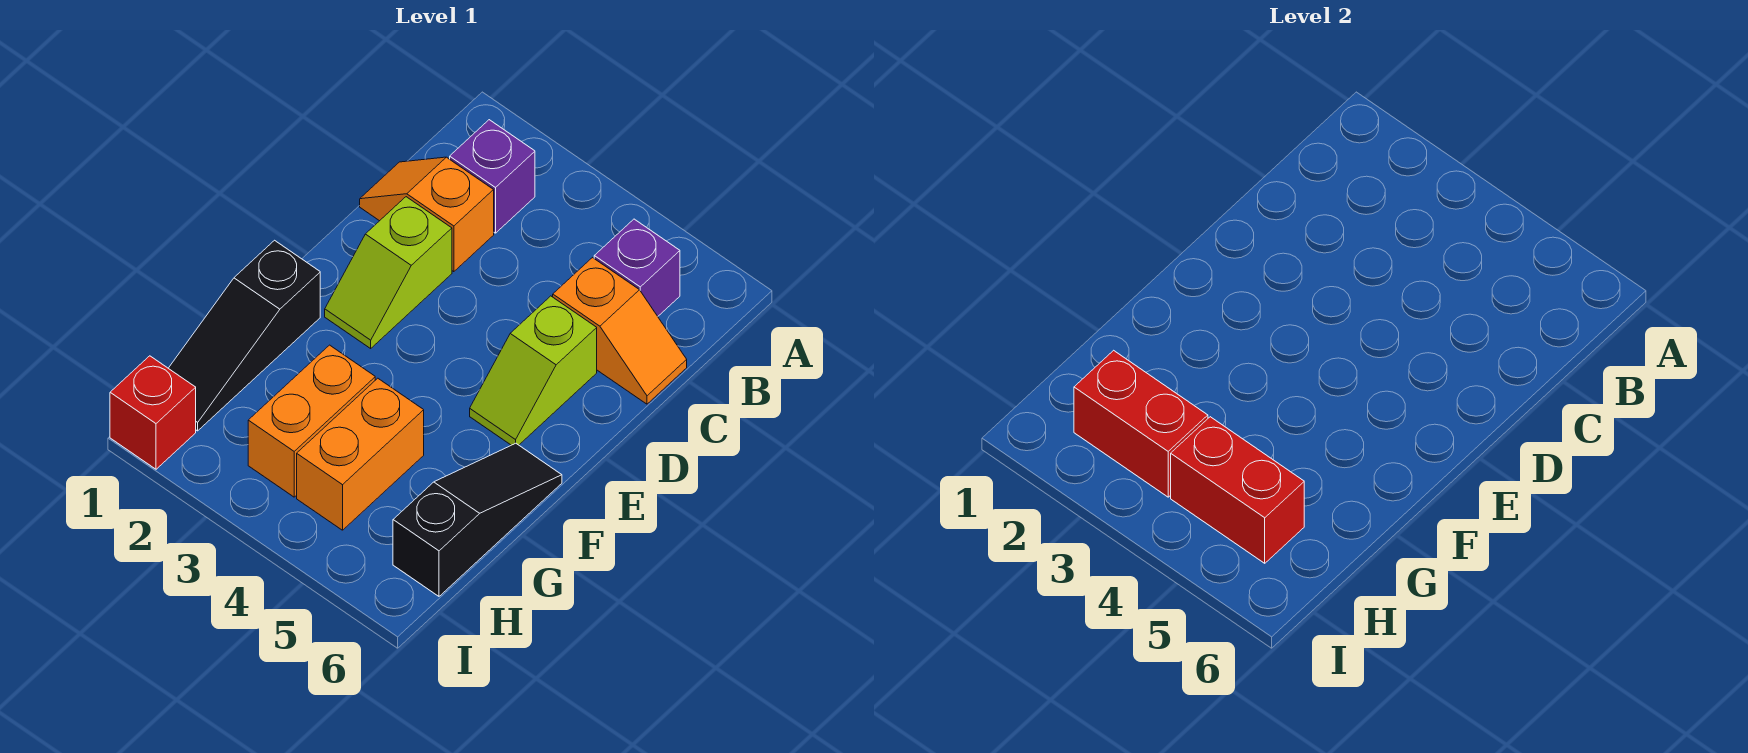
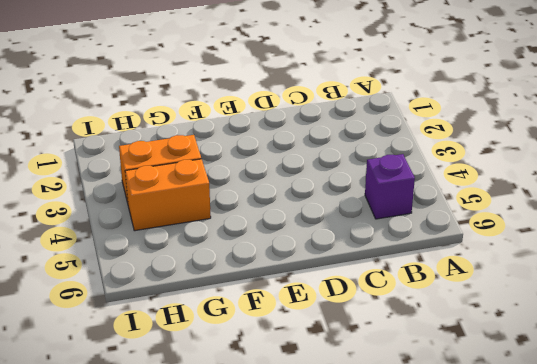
none -> purple brick B2 level 1
none -> orange slope C1:C2 level 1 top 2
none -> orange slope C5:C6 level 1 top 5

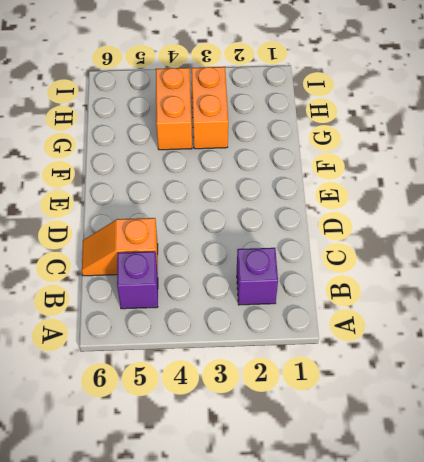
none -> orange slope C1:C2 level 1 top 2
none -> lime slope D2:E2 level 1 top D
none -> lime slope D5:E5 level 1 top D

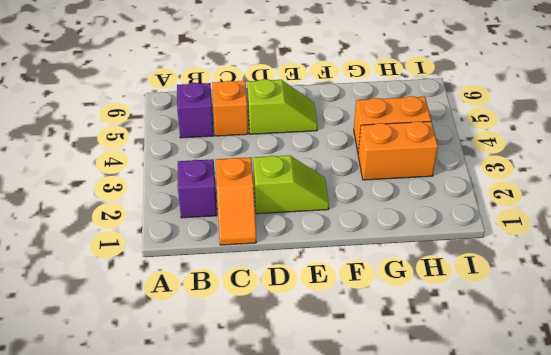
none -> black slope F1:H1 level 1 top F
none -> black slope F6:H6 level 1 top H
none -> red brick I1 level 1

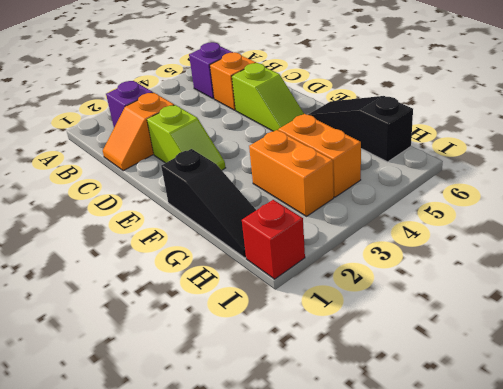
none -> red brick H2:H3 level 2
none -> red brick H4:H5 level 2

